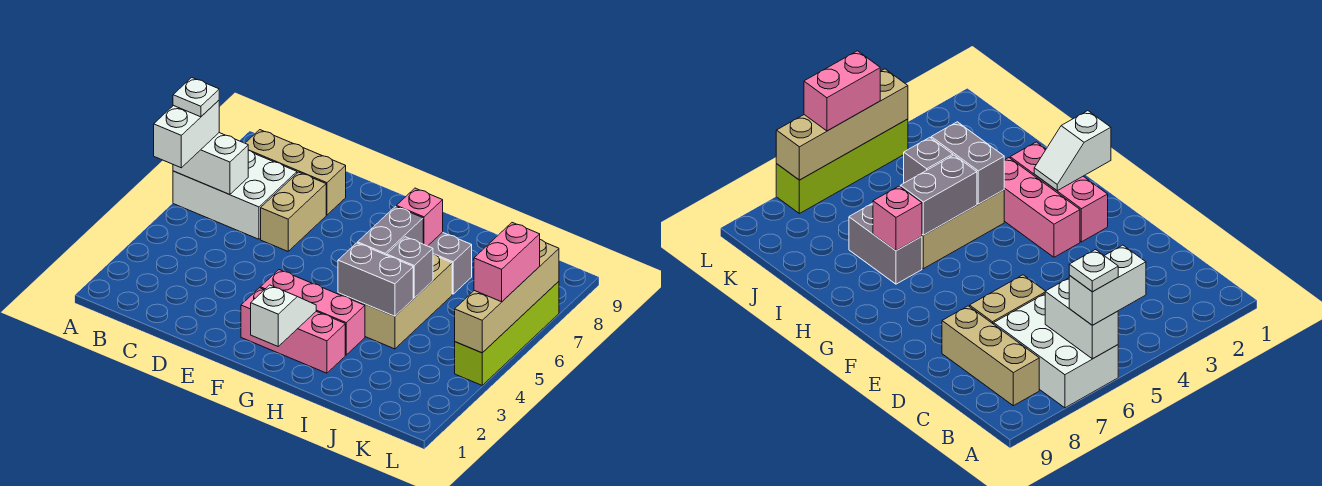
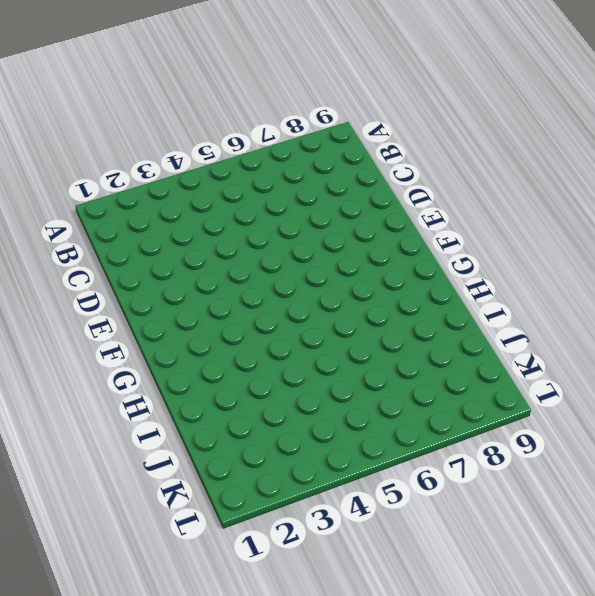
none -> white brick A6:C7 level 1
none -> tan brick B8:D8 level 1
none -> tan brick D6:D7 level 1

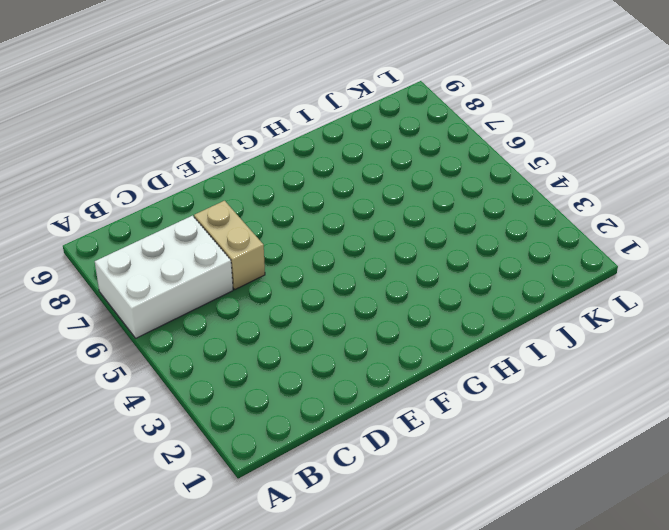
none -> tan brick B8:D8 level 1
none -> pink brick F2:H2 level 1
none -> pink brick F3:H3 level 1

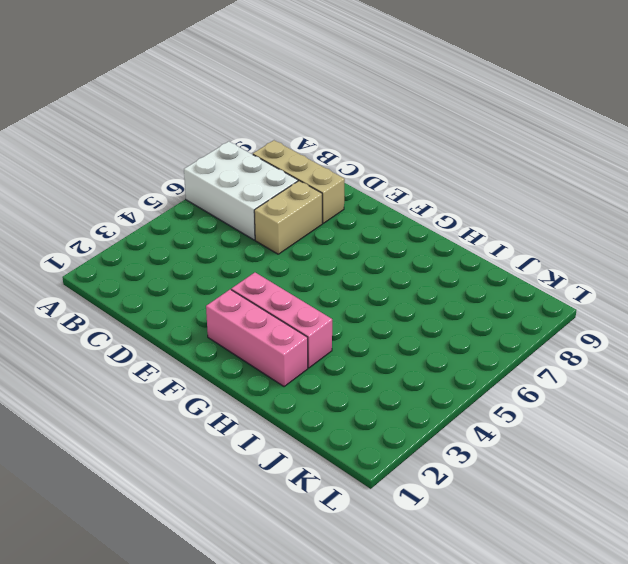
none -> tan brick H4:I6 level 1
none -> grey brick H7:I7 level 1
none -> lime brick L4:L7 level 1

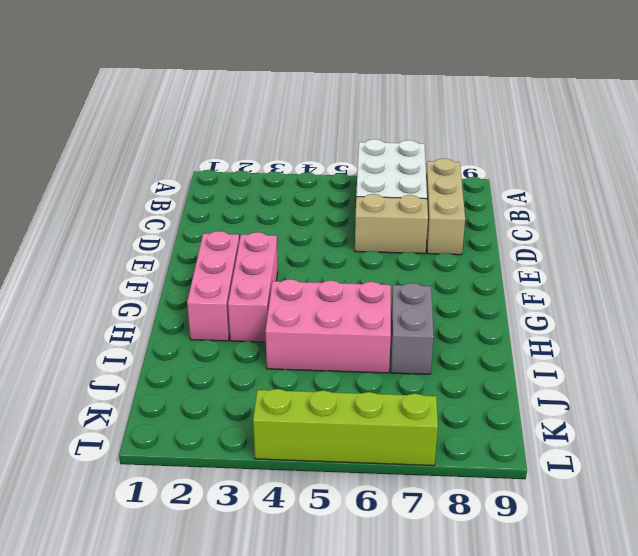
pink brick H4:I6 level 1 -> tan brick H4:I6 level 1
none -> white brick A6:B6 level 2
none -> white slope G1:G2 level 2 top 1
none -> grey brick H4:I4 level 2

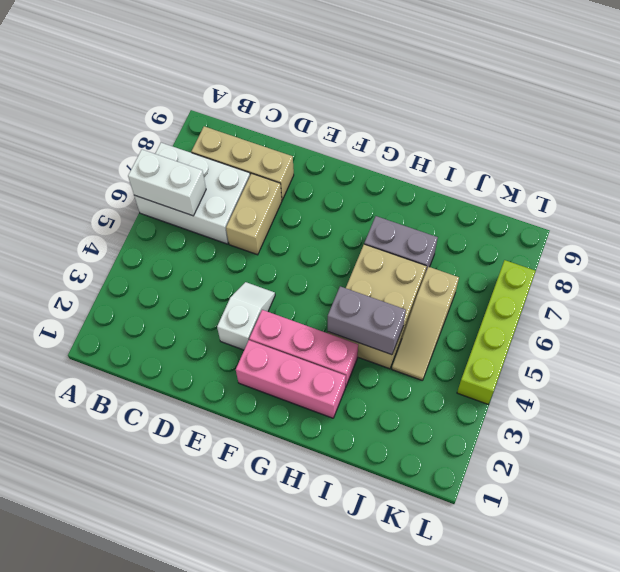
white slope E3:E4 level 1 top 3 -> white slope G1:G2 level 2 top 1
tan slope J4:J6 level 1 top 6 -> none
none -> grey brick H5:H6 level 2
none -> pink brick H7 level 2
none -> grey brick I5 level 2

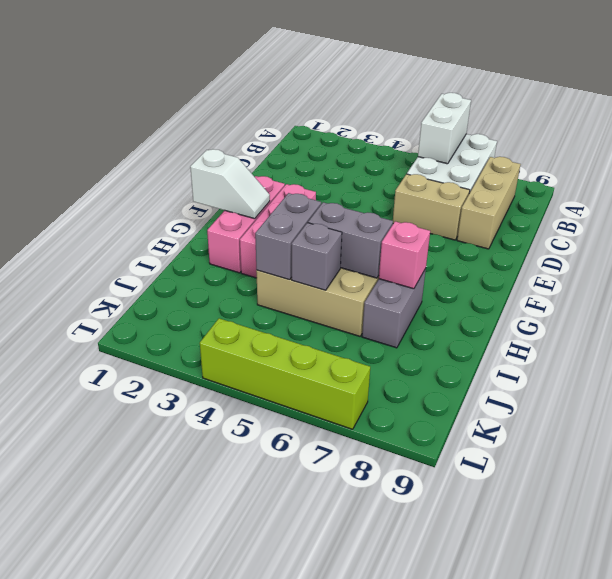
none -> tan brick L4:L7 level 2
none -> white brick A5:A6 level 3
none -> pink brick L5:L6 level 3

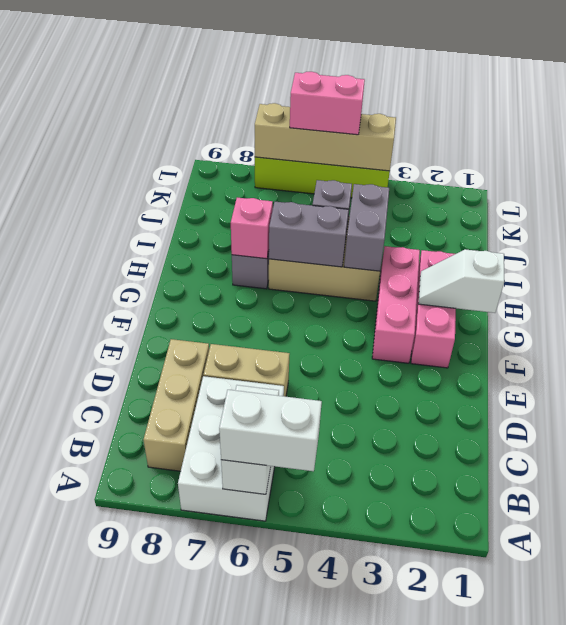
none -> white plate A6 level 4

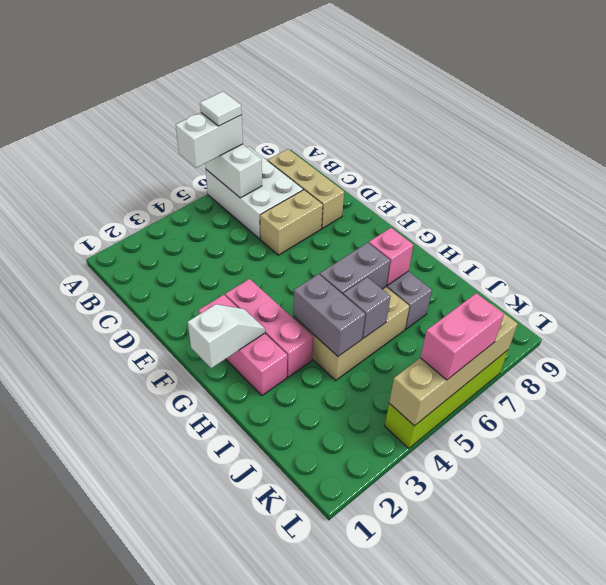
white tile A6 level 4 -> white plate A6 level 4

